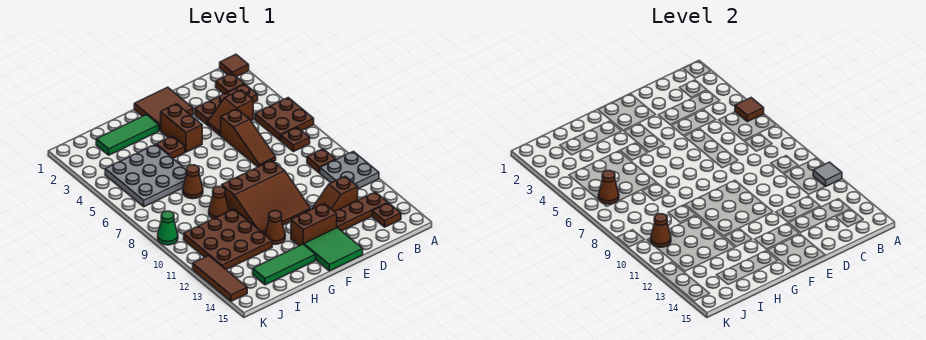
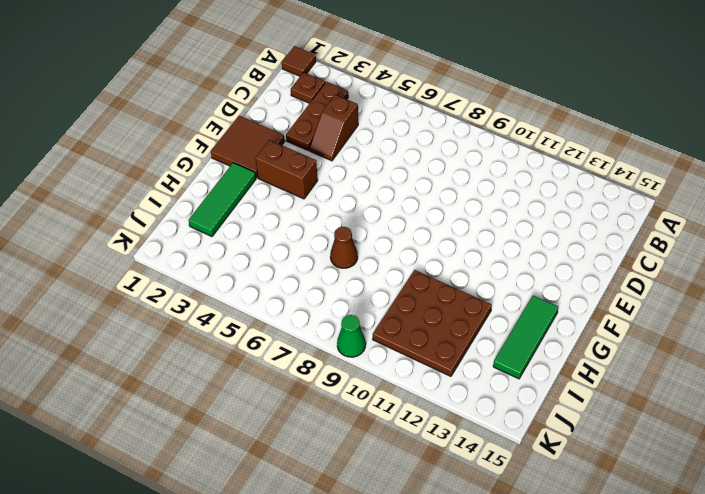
none -> brown plate A5:B6 level 1
none -> grey plate A10:B11 level 1
none -> brown plate B7 level 1
none -> brown plate B9 level 1

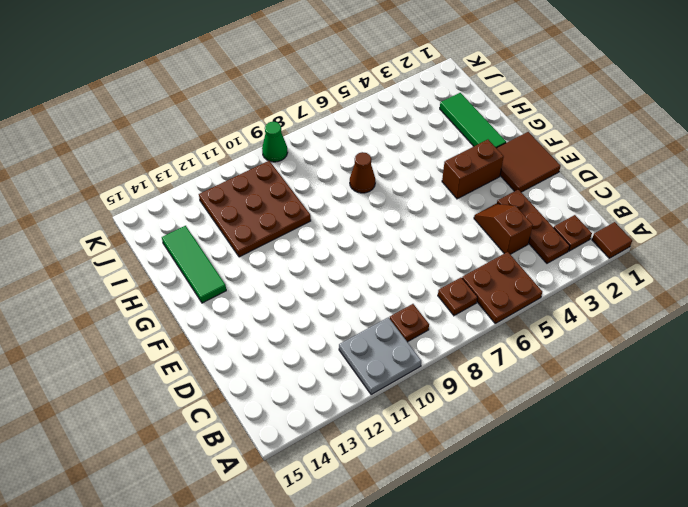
none -> brown plate B13:D13 level 1
none -> brown plate B14 level 1
none -> brown slope C12:D12 level 1 top C
none -> brown slope D5:D7 level 1 top 5

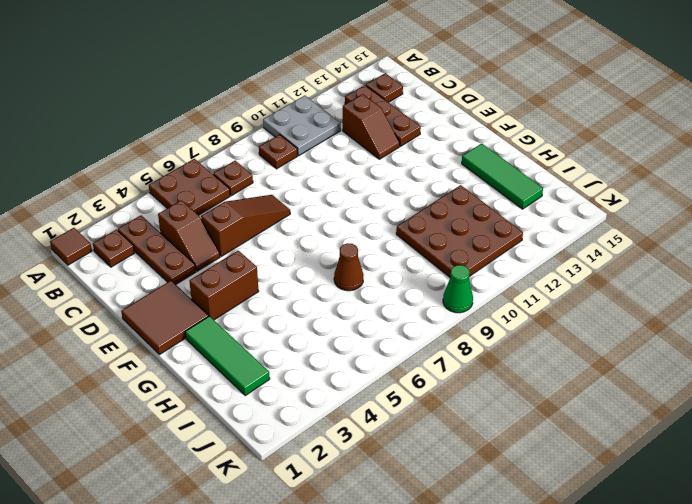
none -> brown slope E9:G11 level 1 top 9
none -> brown brick E13:F13 level 1
none -> green tile E14:F15 level 1
none -> brown plate G4 level 1

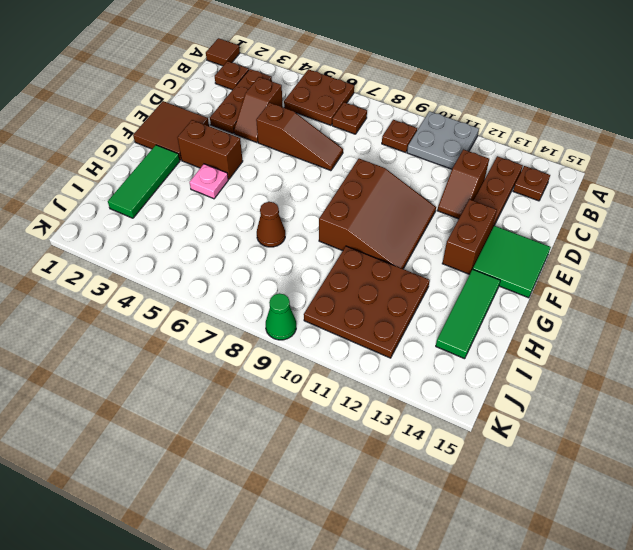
pink plate G4 level 1 -> brown plate G4 level 1
none -> brown cone G12 level 1
none -> grey plate H4:J6 level 1
none -> brown cone H9 level 1
none -> brown tile K12:K14 level 1

